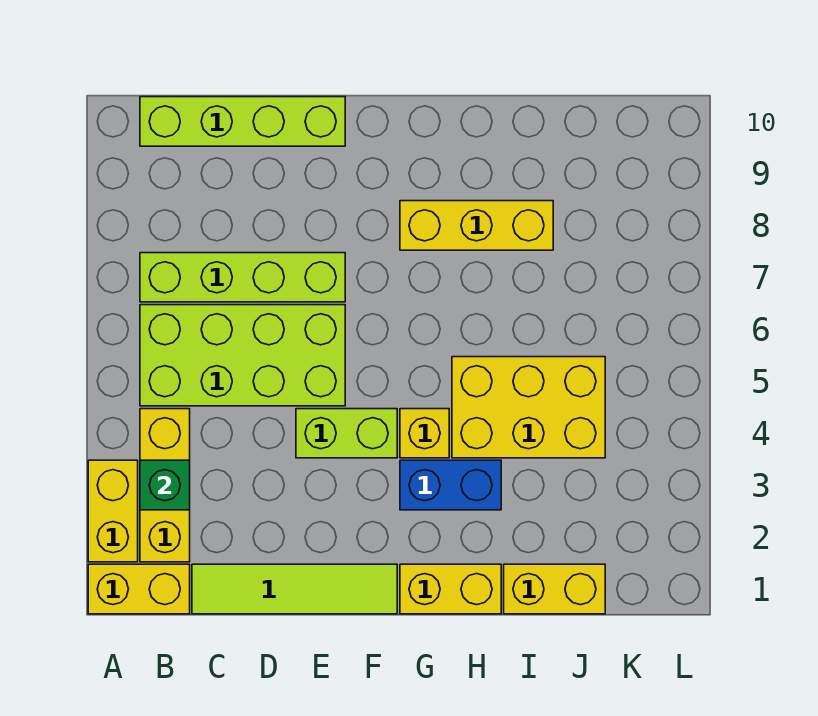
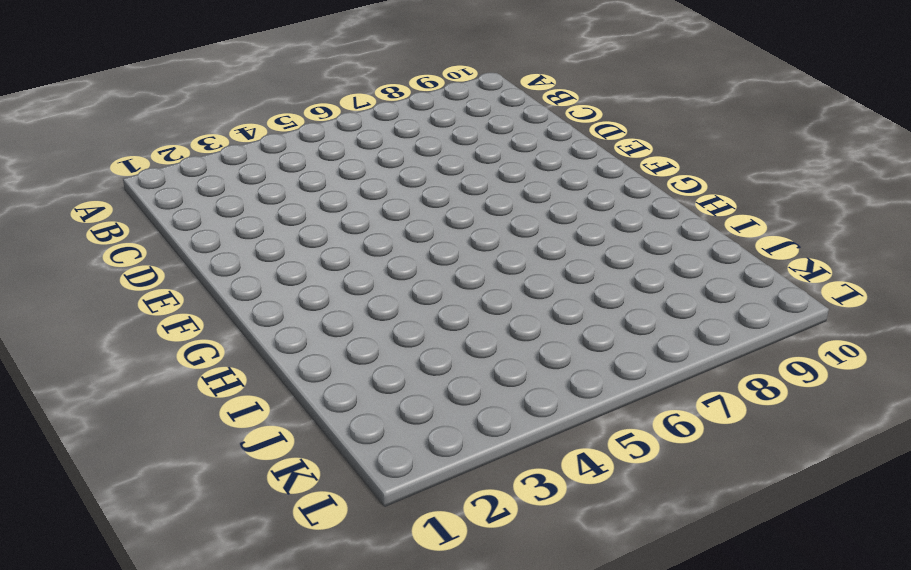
none -> yellow brick A1:B1 level 1
none -> yellow brick A2:A3 level 1
none -> yellow brick B2:B4 level 1

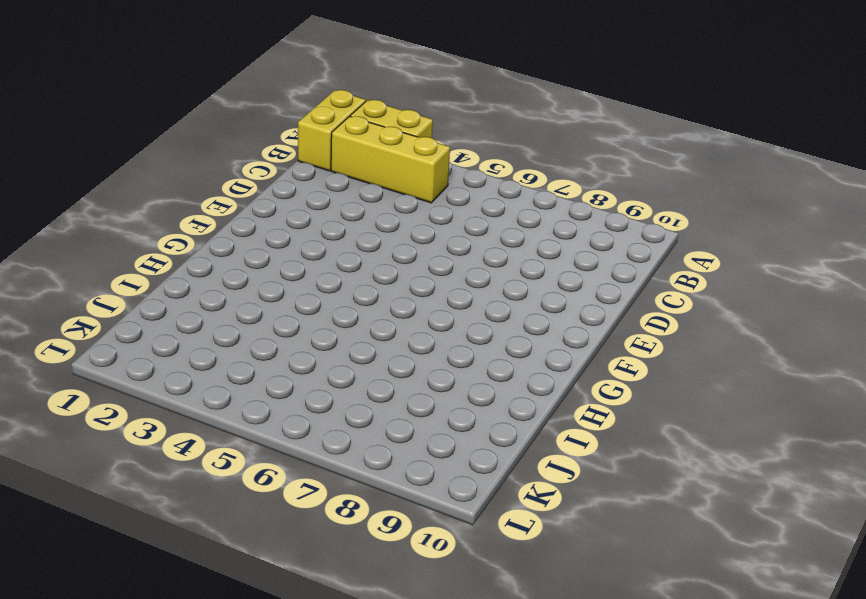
none -> lime brick B5:E6 level 1
none -> lime brick B7:E7 level 1
none -> lime brick B10:E10 level 1

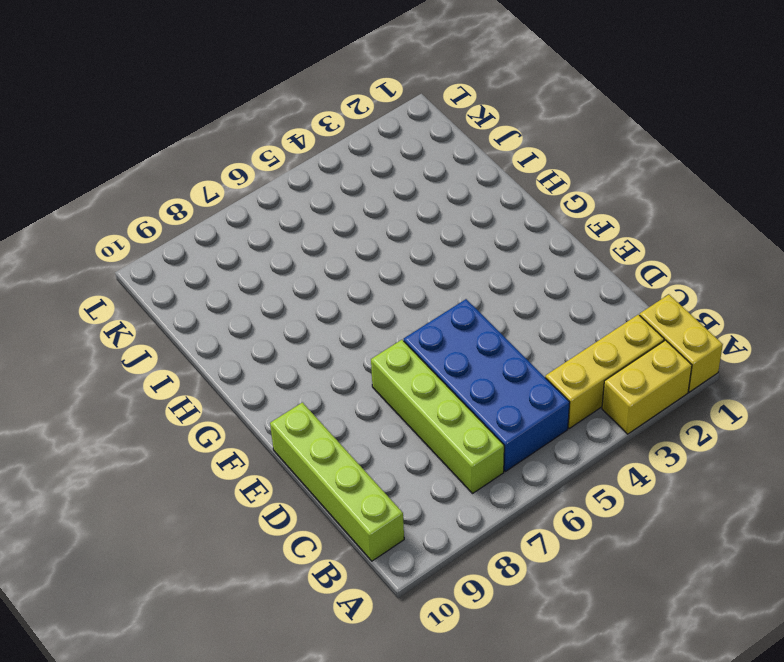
blue brick B5:E6 level 1 -> lime brick B5:E6 level 1
none -> lime tile C1:F1 level 1
none -> lime brick E4:F4 level 1
none -> yellow brick G1:H1 level 1

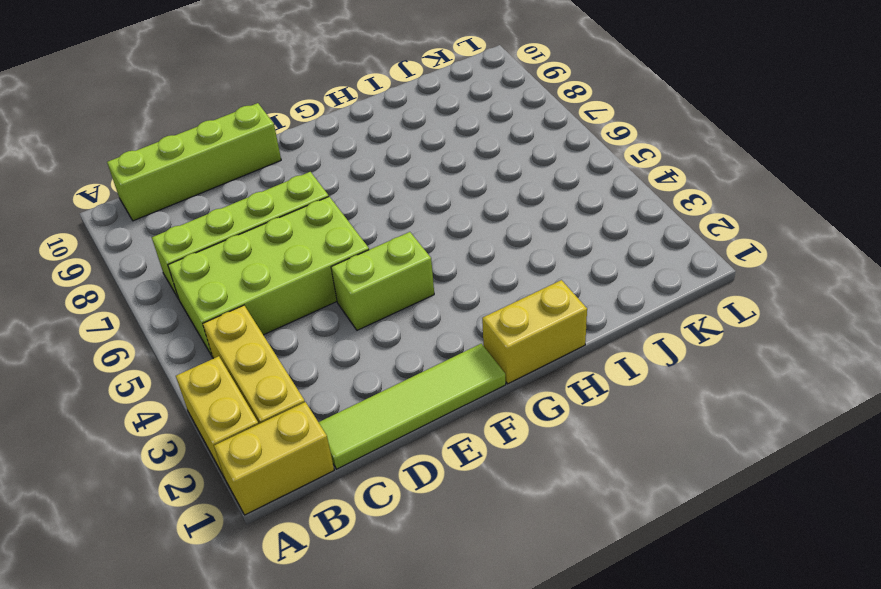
none -> blue brick G3:H3 level 1
none -> yellow brick G4 level 1
none -> yellow brick G8:I8 level 1

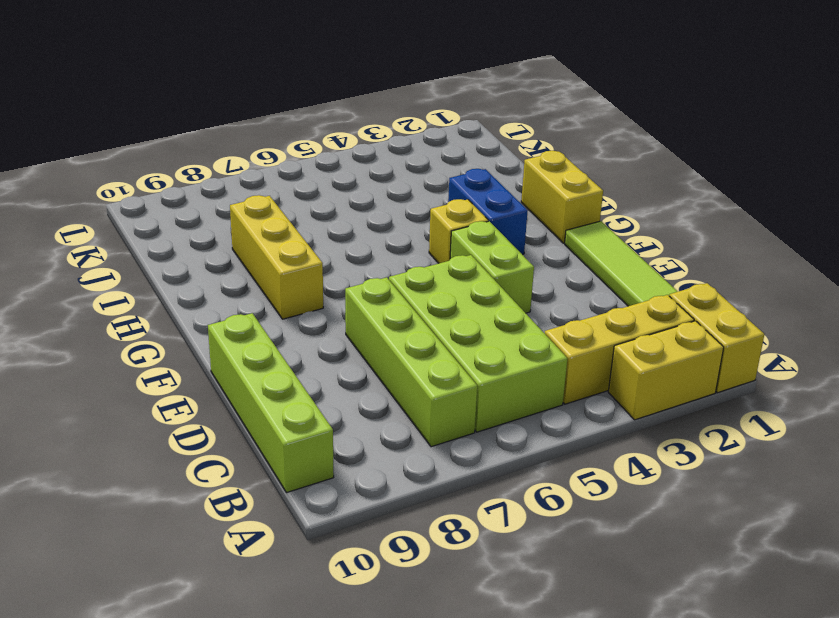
none -> yellow brick H4:J5 level 1
none -> yellow brick I1:J1 level 1
none -> green brick B3 level 2

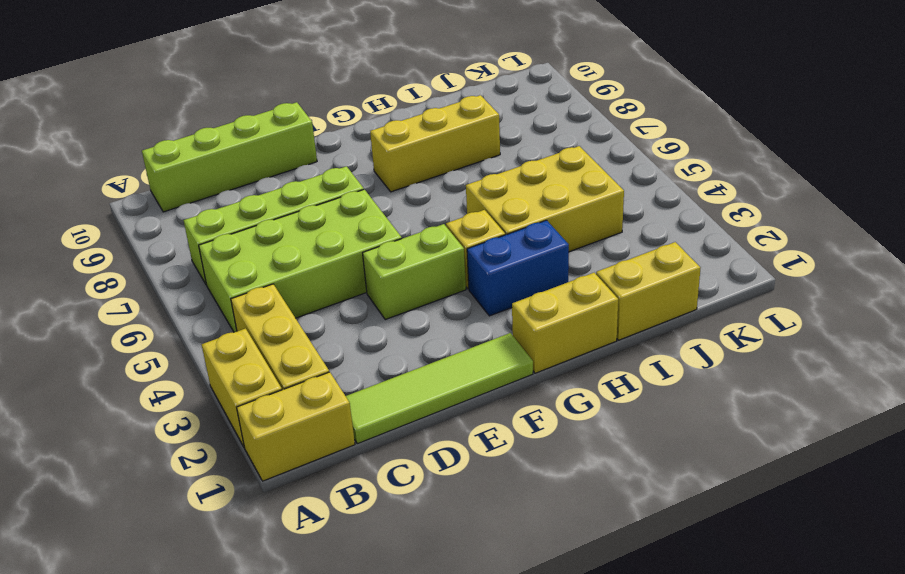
none -> green brick B3 level 2

